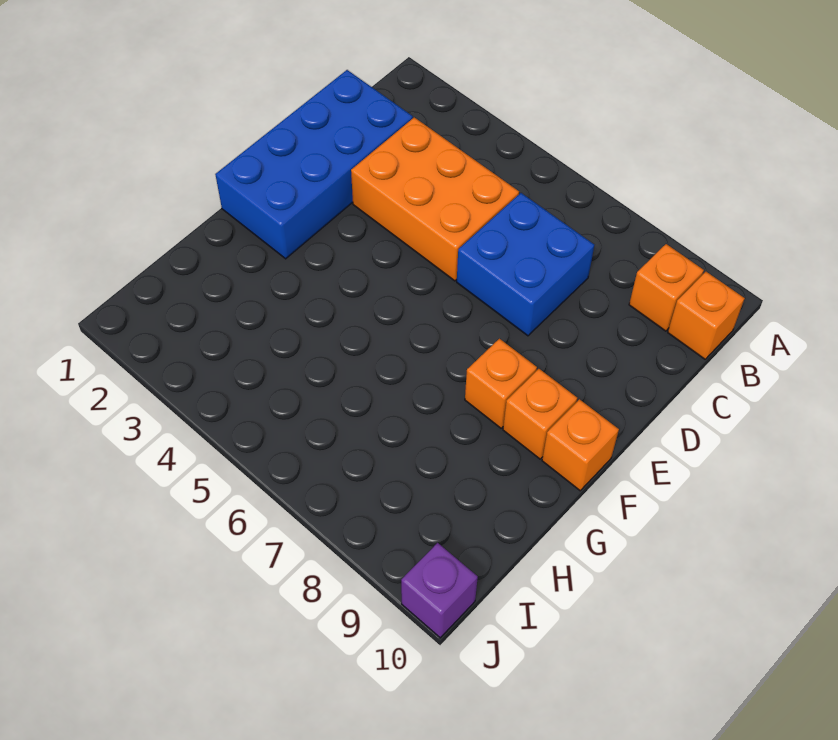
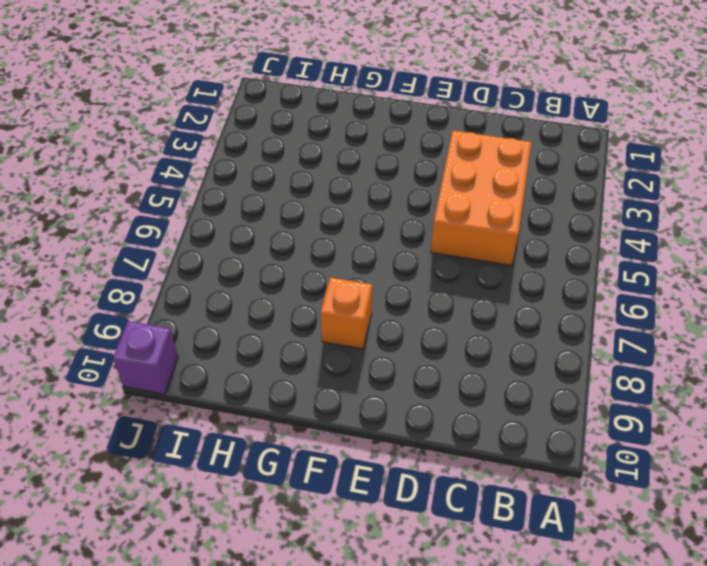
none -> orange brick B9 level 1
none -> orange brick B10 level 1

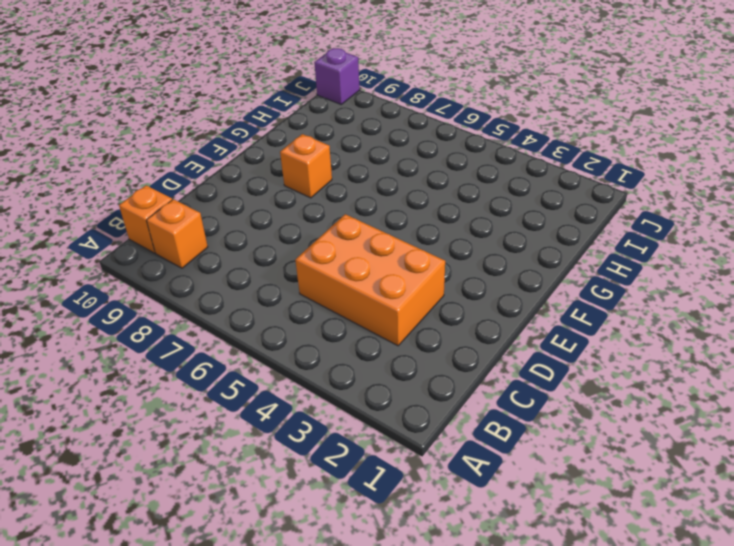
none -> blue brick C1:F2 level 1
none -> blue brick C6:D7 level 1

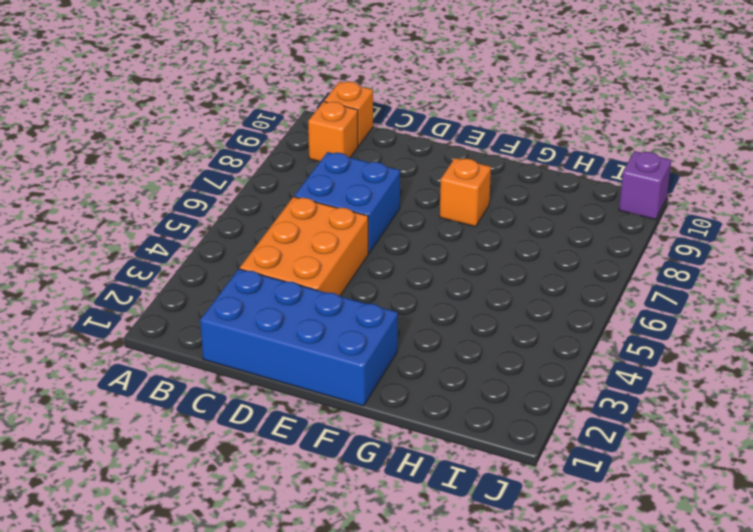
none -> orange brick F9 level 1
none -> orange brick F10 level 1

